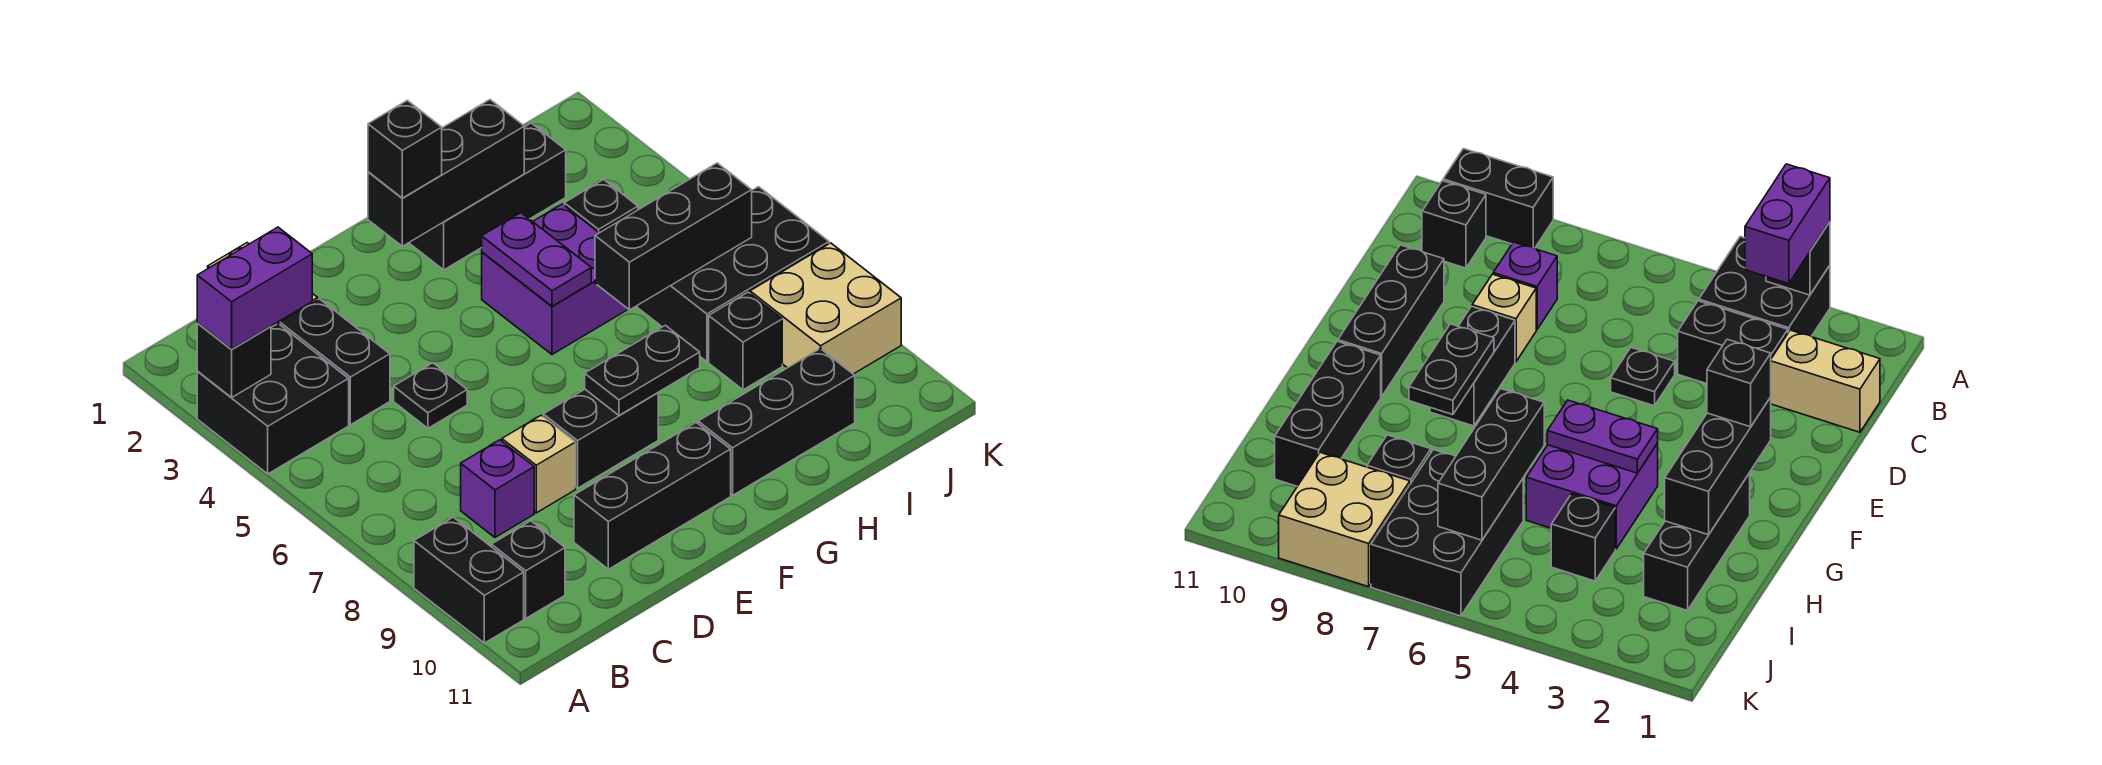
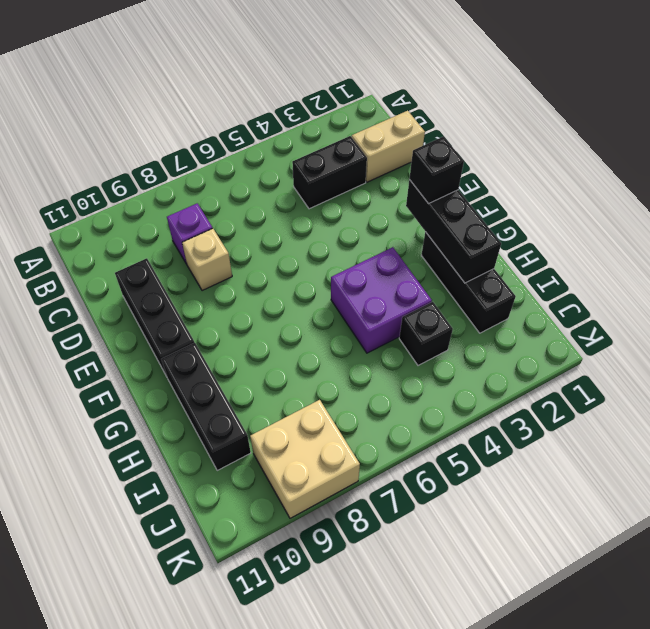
none -> black brick A3:B4 level 1
none -> black brick A9:A10 level 1
none -> black brick B10 level 1

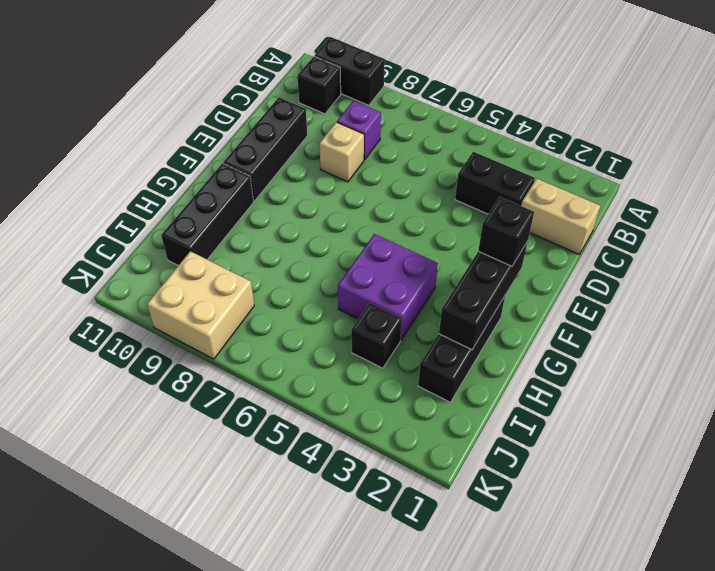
none -> black brick A3:B4 level 1
none -> black plate D5 level 1
none -> black brick E8:F8 level 1

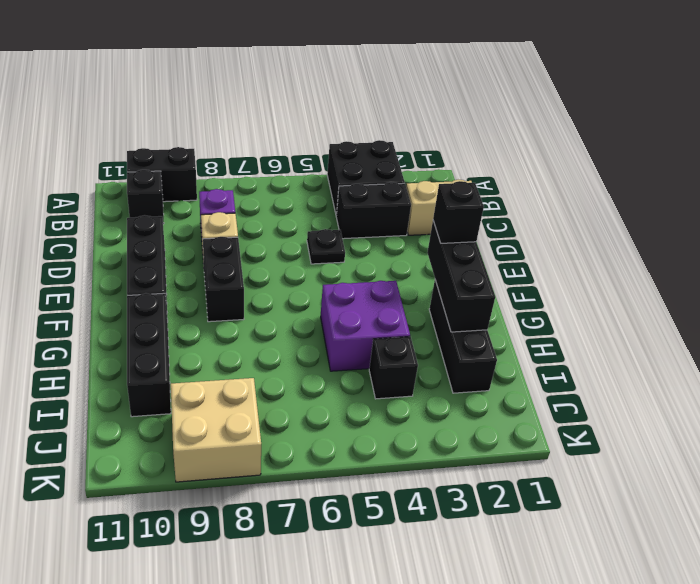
none -> black brick I6:K7 level 1
none -> black brick I8 level 1
none -> black brick A3 level 2

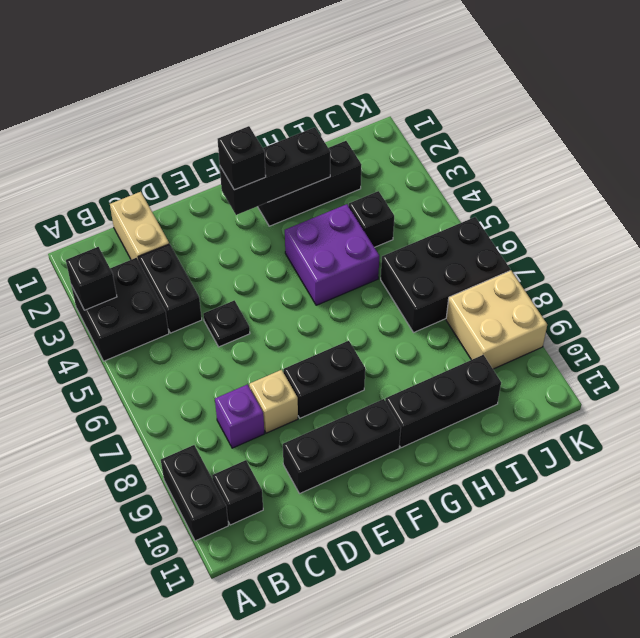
none -> black brick I8 level 1
none -> black plate F8:G8 level 2
none -> purple plate G4:G5 level 2

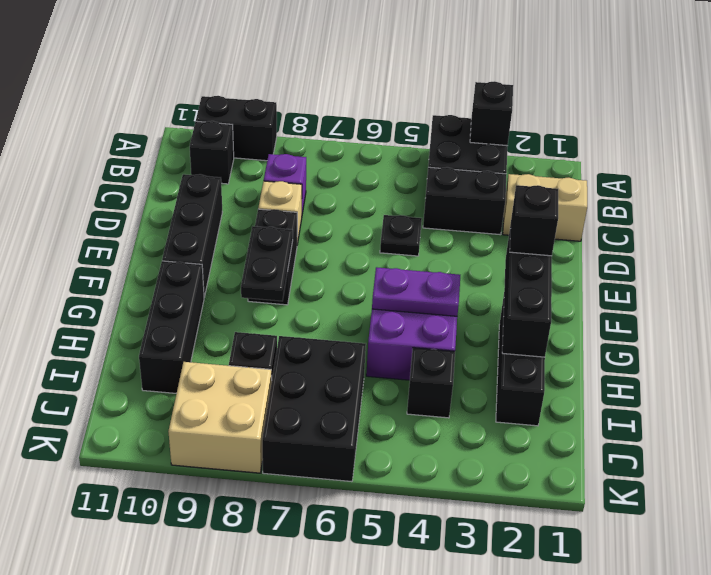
none -> black brick H6:J6 level 2
none -> purple brick A3:B3 level 3

